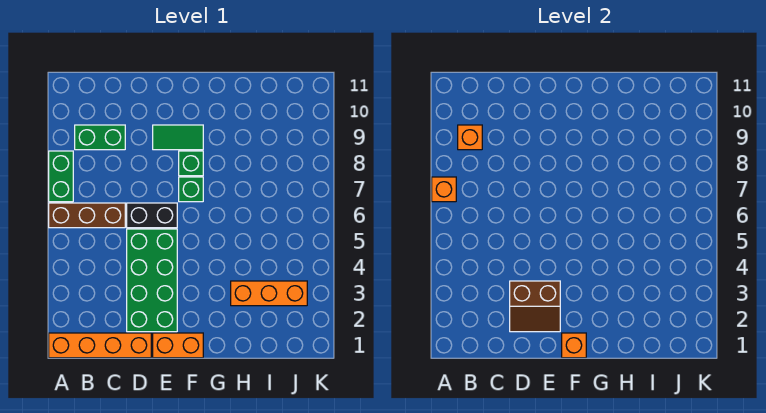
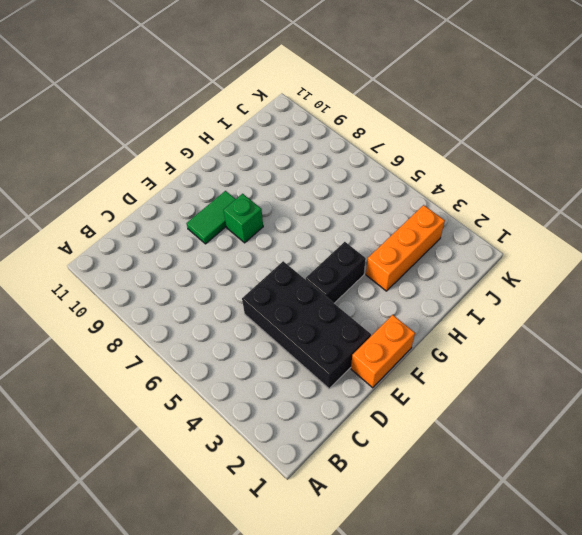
black brick D2:E5 level 1 -> green brick D2:E5 level 1
black brick F4:G4 level 1 -> black brick D6:E6 level 1
none -> orange brick A1:D1 level 1
none -> brown brick A6:C6 level 1
none -> green brick A7:A8 level 1

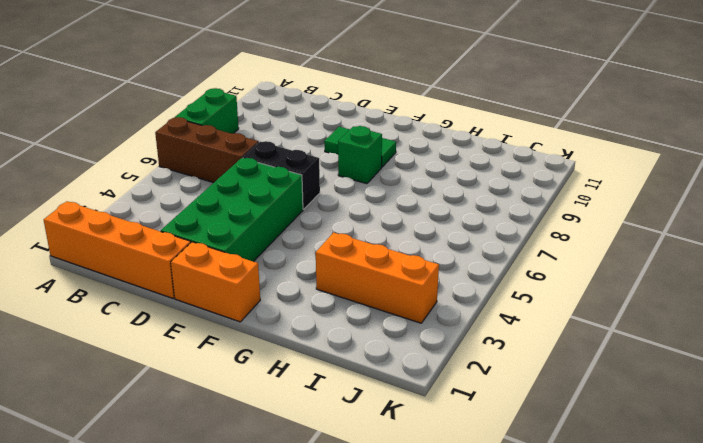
none -> green brick B9:C9 level 1
none -> green brick F7 level 1
none -> orange brick A7 level 2

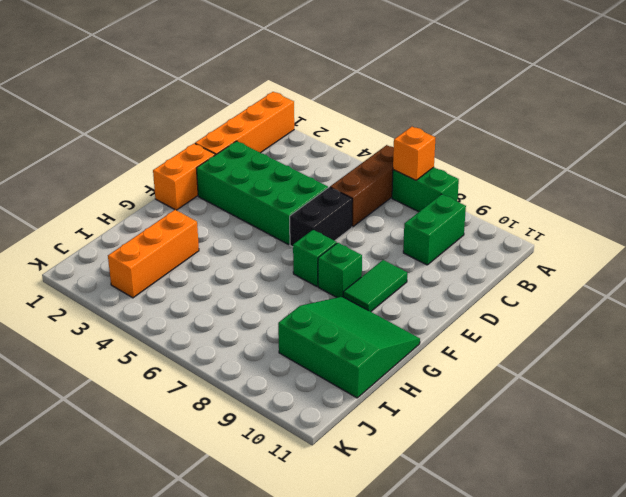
green slope G9:I11 level 1 top I -> none
none -> orange brick B9 level 2
none -> brown slope D2:E3 level 2 top 3
none -> orange brick F1 level 2

